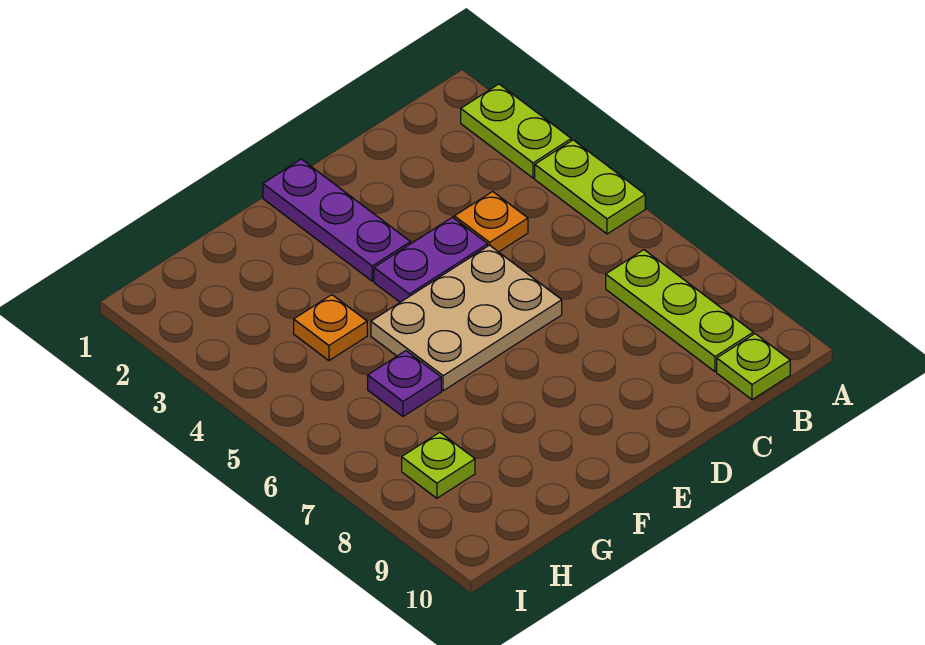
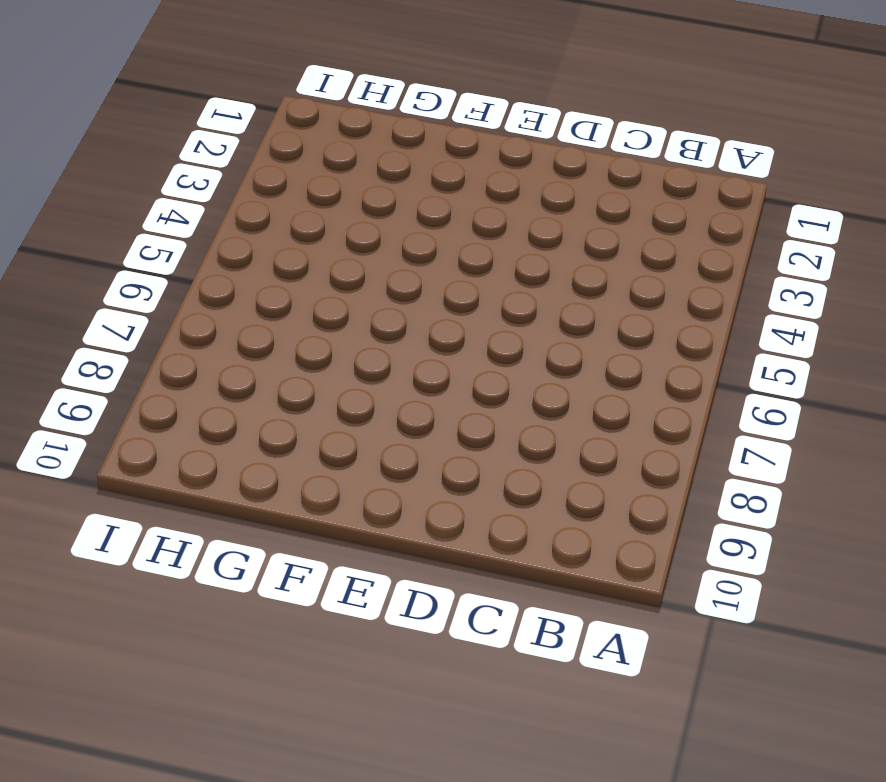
none -> lime plate A2:A3 level 1
none -> lime plate A4:A5 level 1

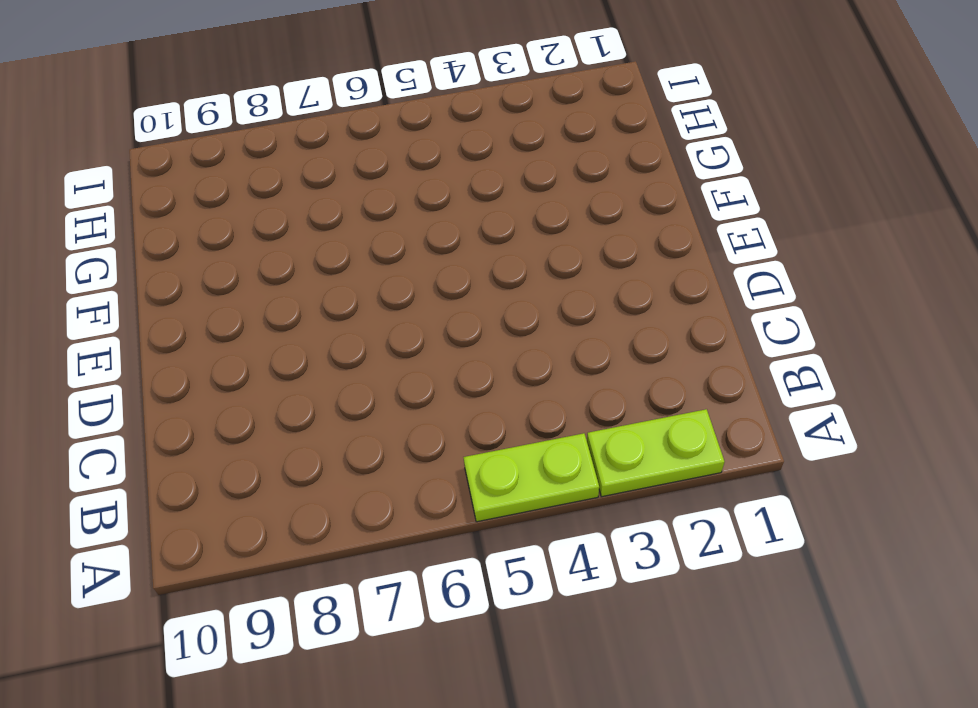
none -> lime plate B7:B9 level 1
none -> lime plate B10 level 1

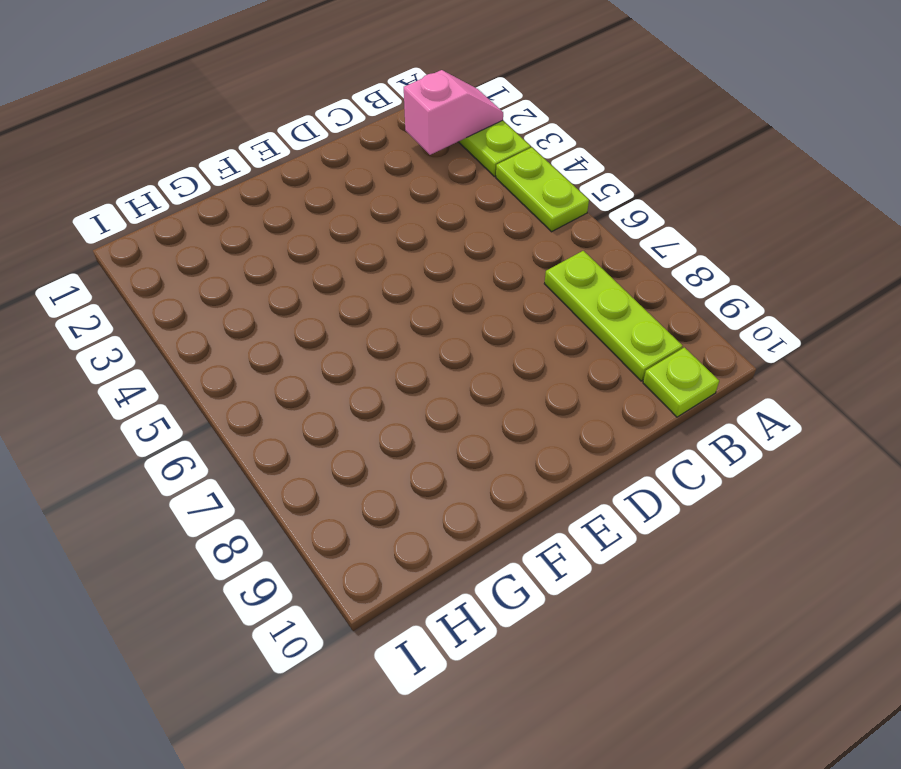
pink slope A2:B2 level 2 top B -> none
none -> orange plate C4 level 1
none -> purple plate D4:E4 level 1

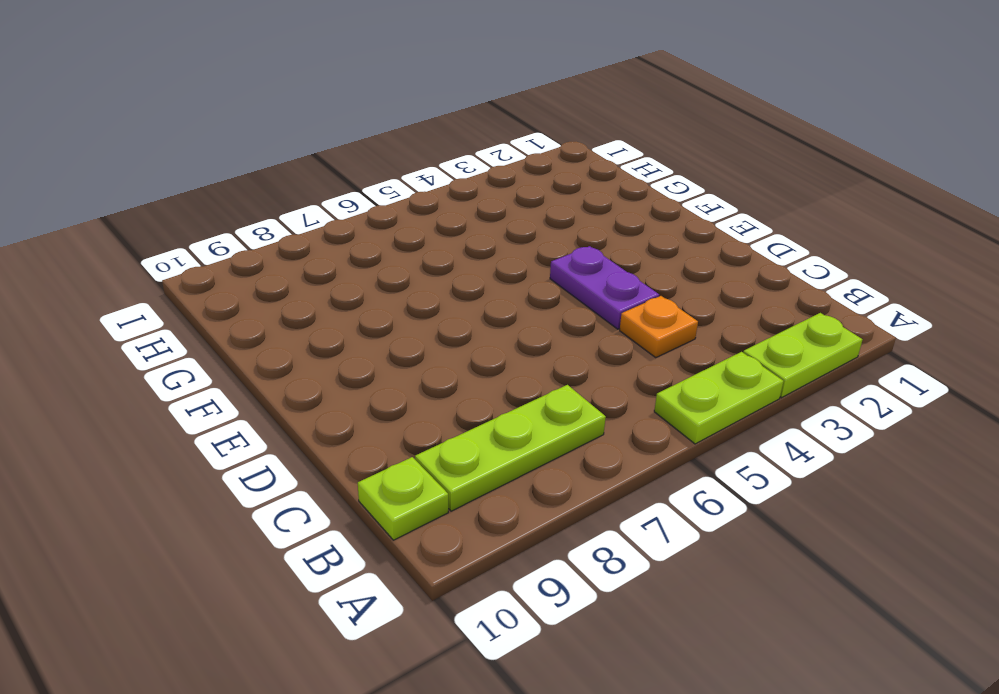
none -> tan plate D5:F6 level 1
none -> purple plate E1:E3 level 1

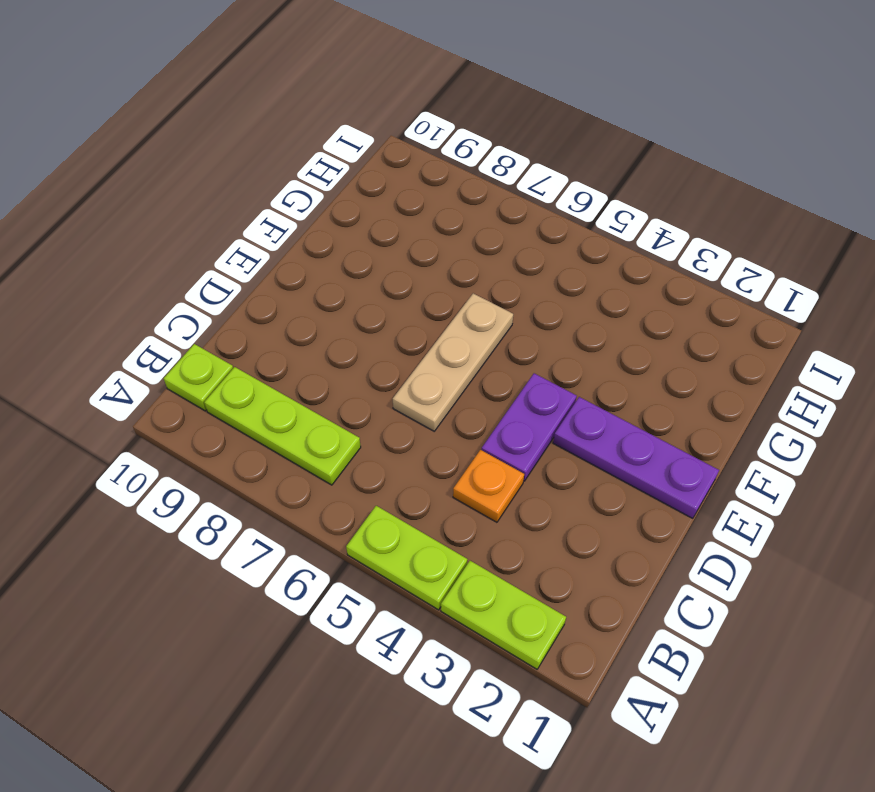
tan plate D6:F6 level 1 -> tan plate D5:F6 level 1
none -> orange plate G4 level 1
none -> purple plate G6 level 1

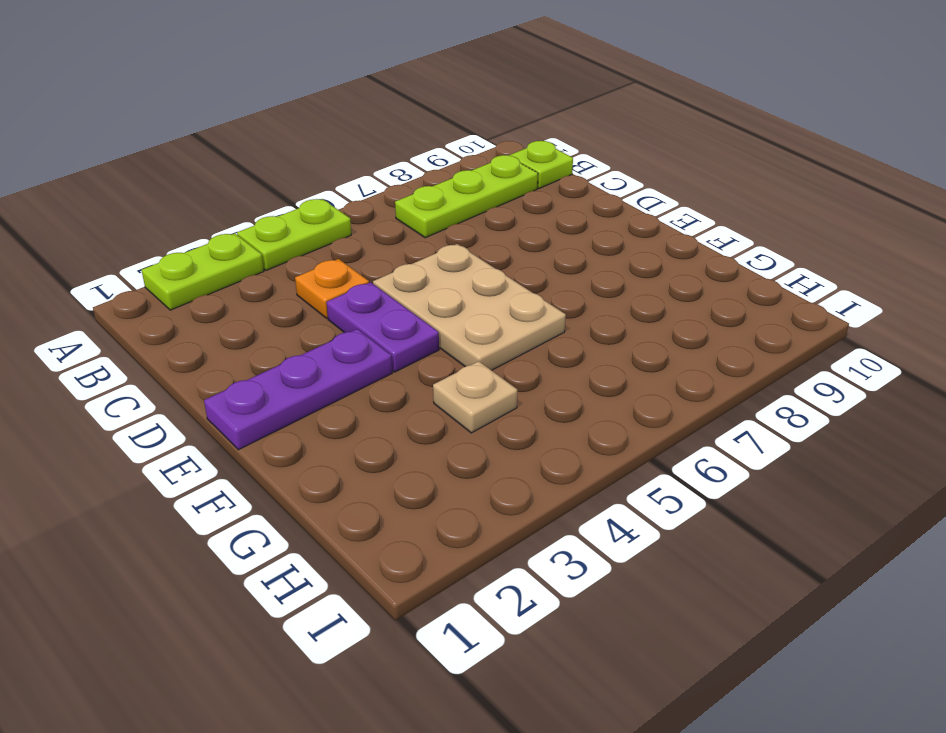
tan plate G4 level 1 -> orange plate G4 level 1
none -> purple plate G6 level 1
none -> lime plate H8 level 1

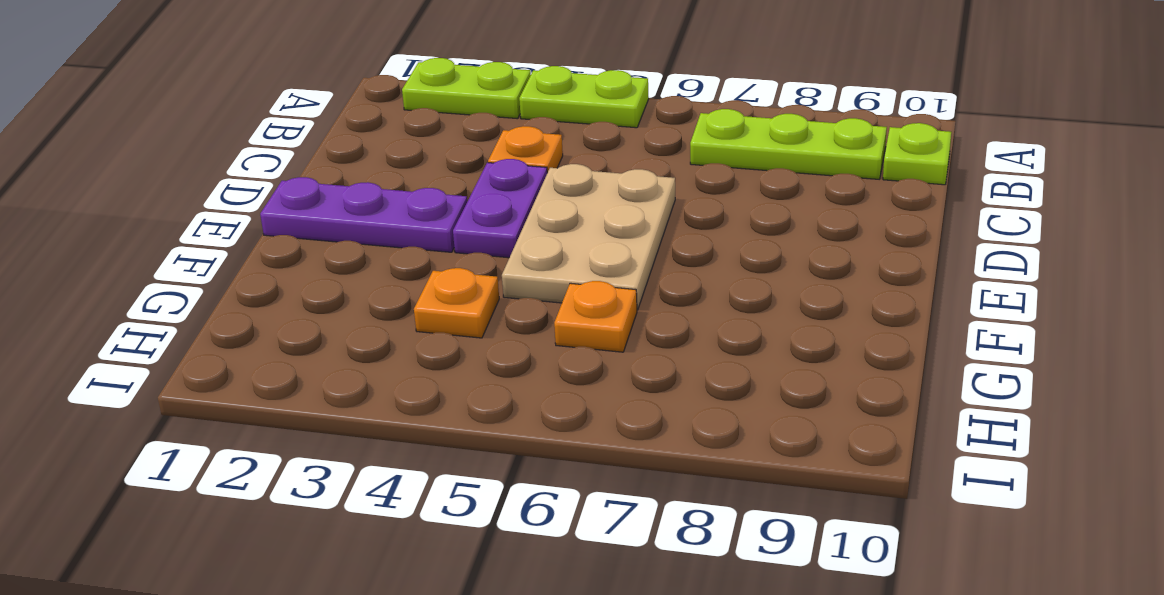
orange plate G6 level 1 -> purple plate G6 level 1
none -> lime plate H8 level 1

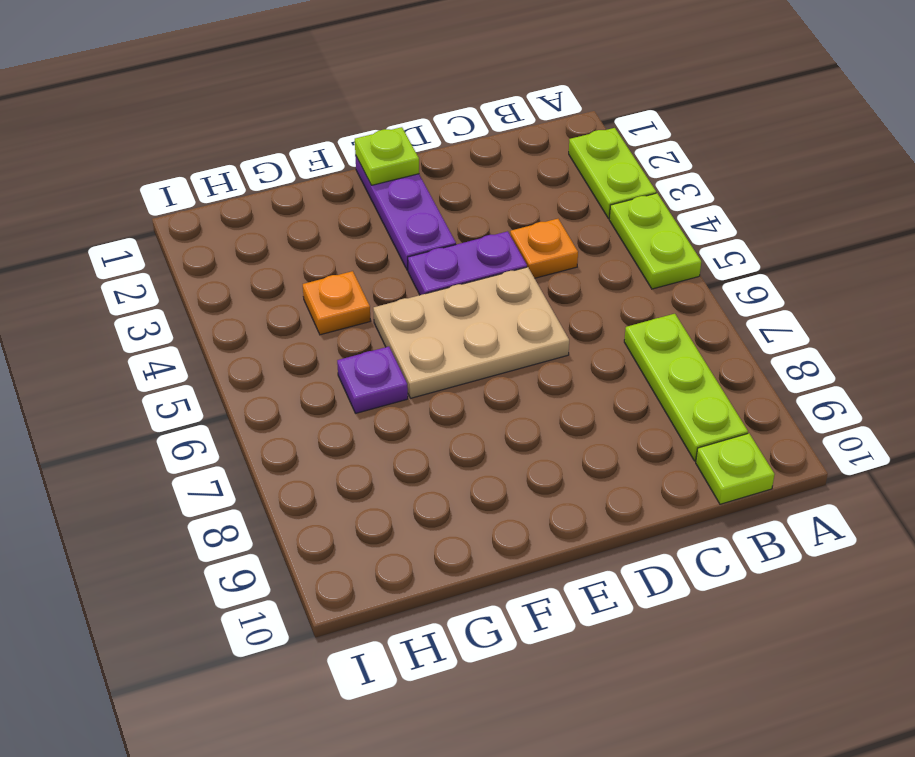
lime plate E1 level 2 -> lime plate H8 level 1

